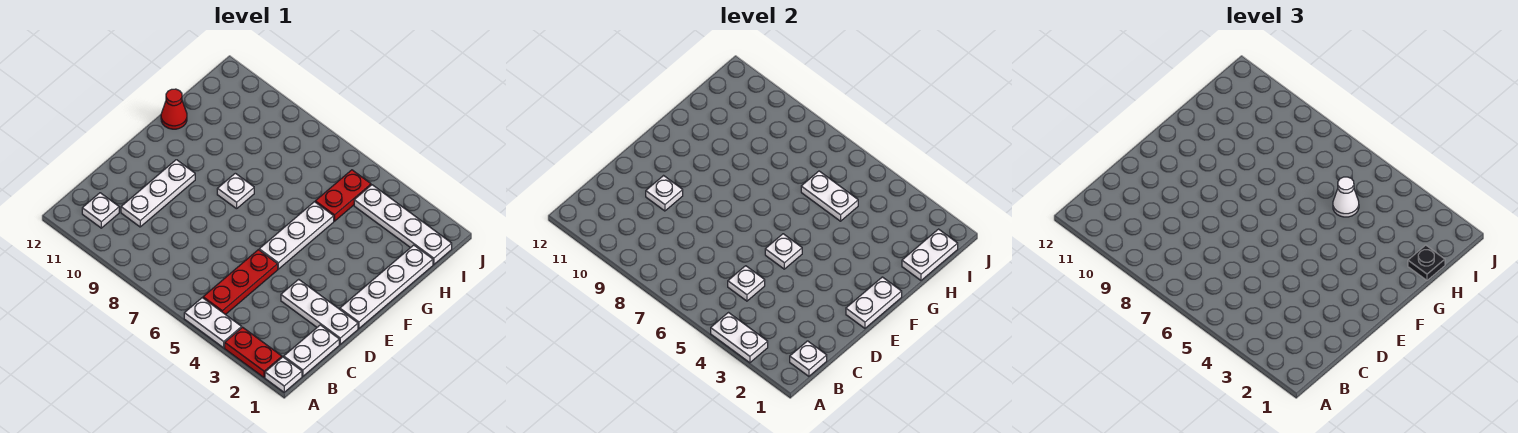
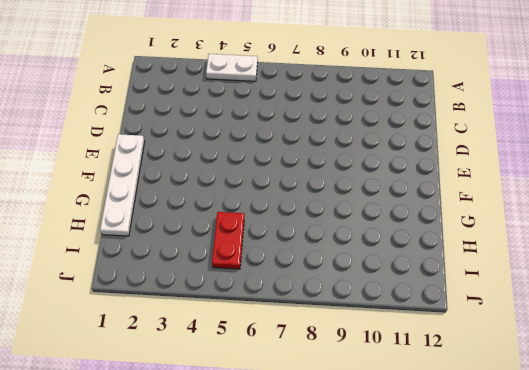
none -> white plate A1 level 1
none -> red plate A2:A3 level 1
none -> white plate B1:C1 level 1

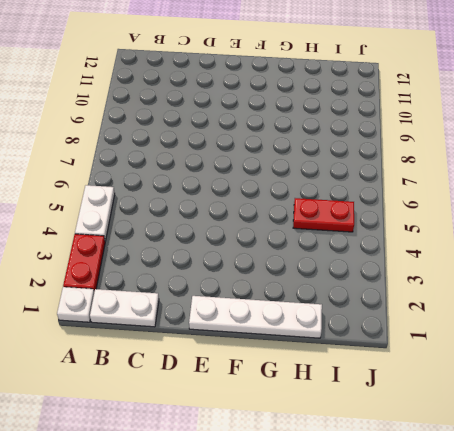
none -> red plate B5:D5 level 1
none -> white plate B11 level 1
none -> white plate C10:E10 level 1

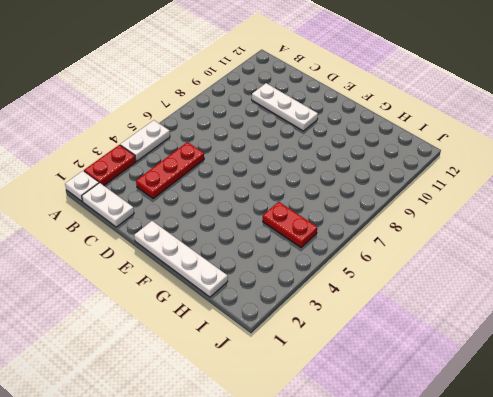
red plate C3:C5 level 1 -> red plate B5:D5 level 1
none -> white plate B11 level 1
none -> white plate D1:D3 level 1
none -> white plate E5:G5 level 1

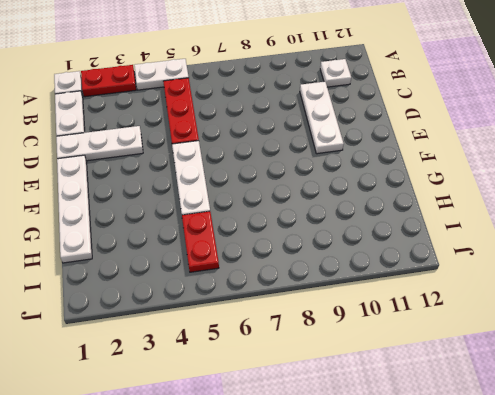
none -> white plate F8 level 1
none -> red cone G12 level 1
none -> white plate I1:I4 level 1

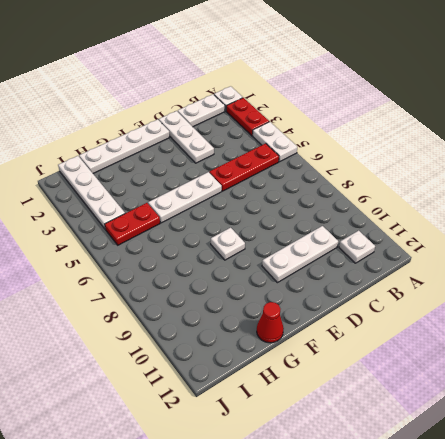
none -> white plate A3:A4 level 2
none -> white plate B1 level 2
none -> white plate C5 level 2

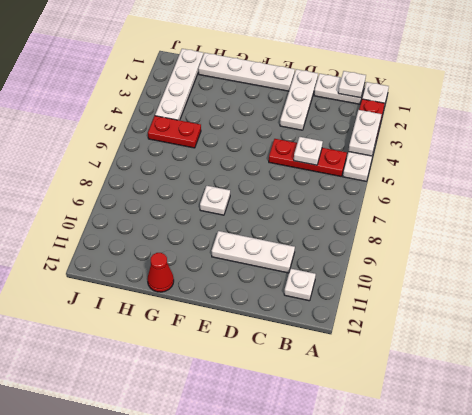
none -> white plate E5:G5 level 1
none -> white plate D10 level 2
none -> white plate E1:F1 level 2

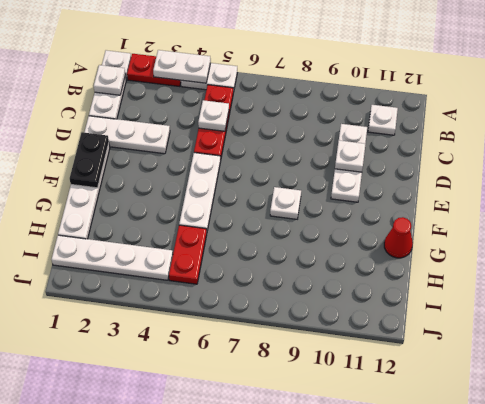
black plate E1:F1 level 2 -> white plate E1:F1 level 2
none -> white plate E5 level 2
none -> white plate H1:I1 level 2
none -> white plate H5:H6 level 2

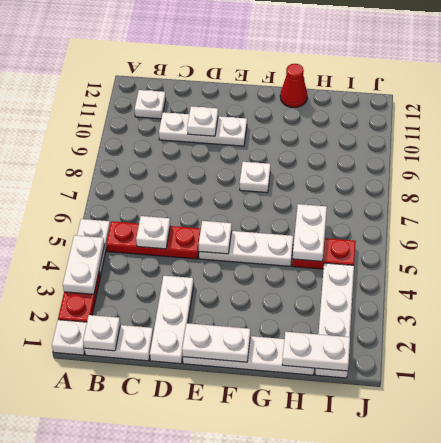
none -> black plate H1 level 3
none -> white cone H5 level 3

